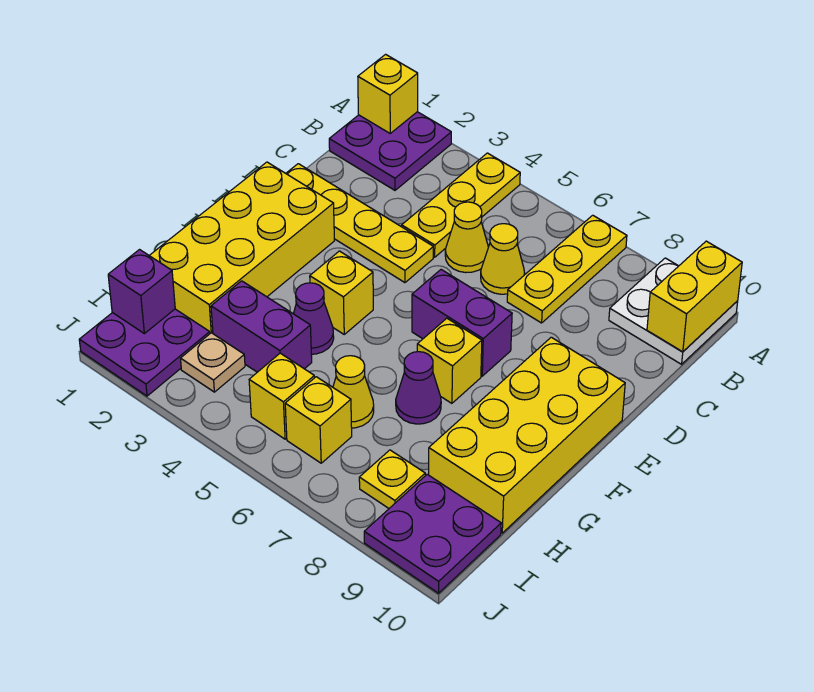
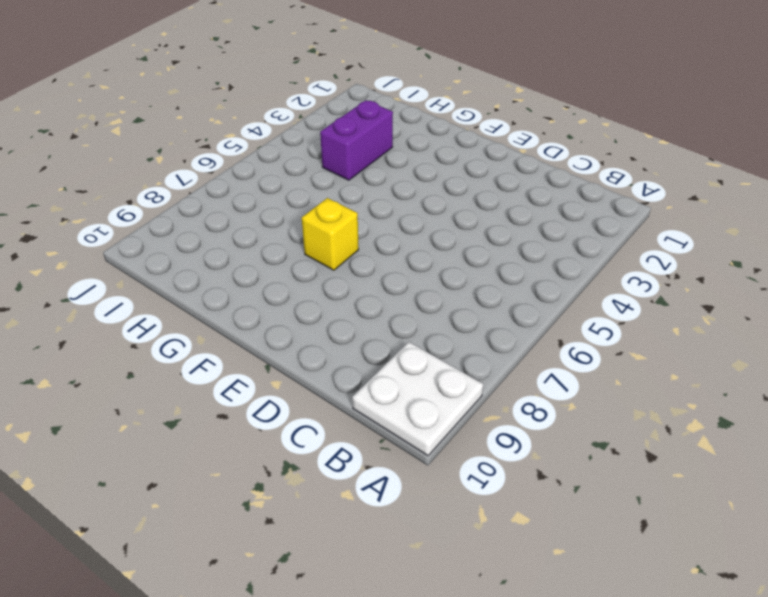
none -> purple plate A1:B2 level 1
none -> yellow plate A4:C4 level 1
none -> yellow plate A7:C7 level 1

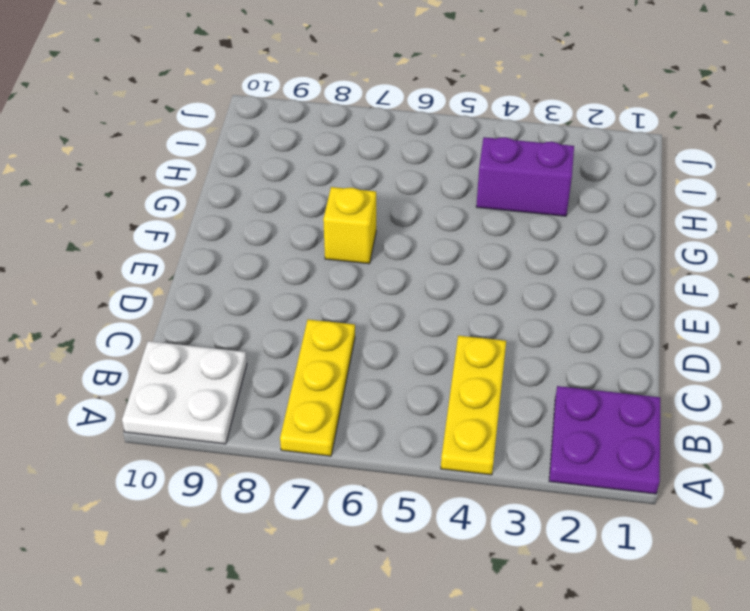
none -> yellow cone C5 level 1
none -> yellow cone C6 level 1
none -> yellow plate D1:D4 level 1

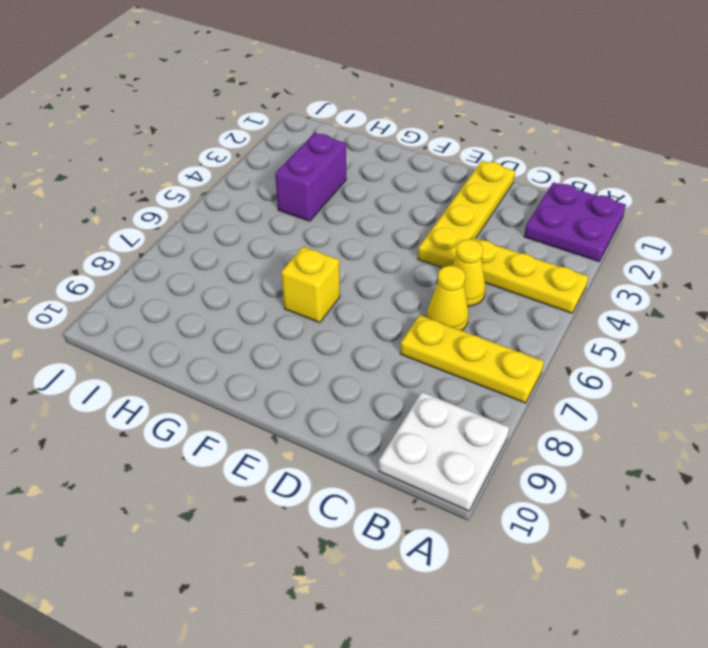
none -> yellow brick E1:H2 level 1
none -> purple brick E6:E7 level 1
none -> yellow brick E9:H10 level 1

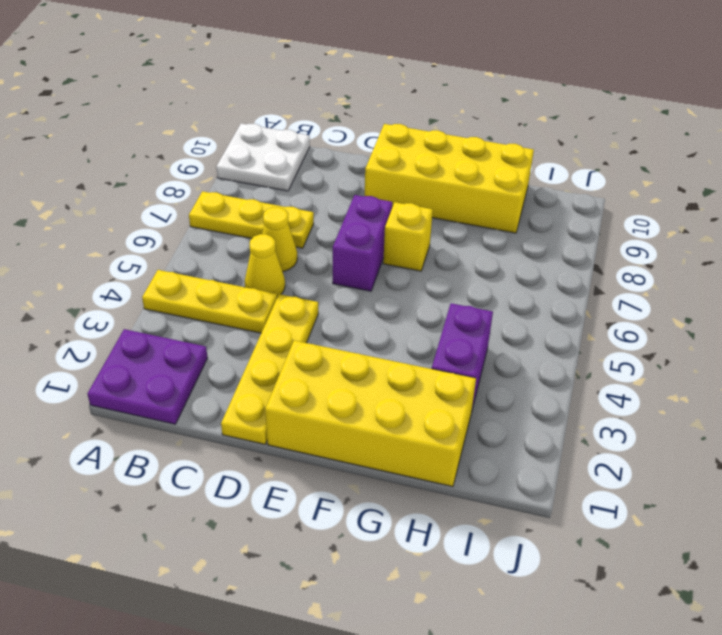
none -> yellow brick F4 level 1
none -> purple cone G4 level 1
none -> purple cone G7 level 1

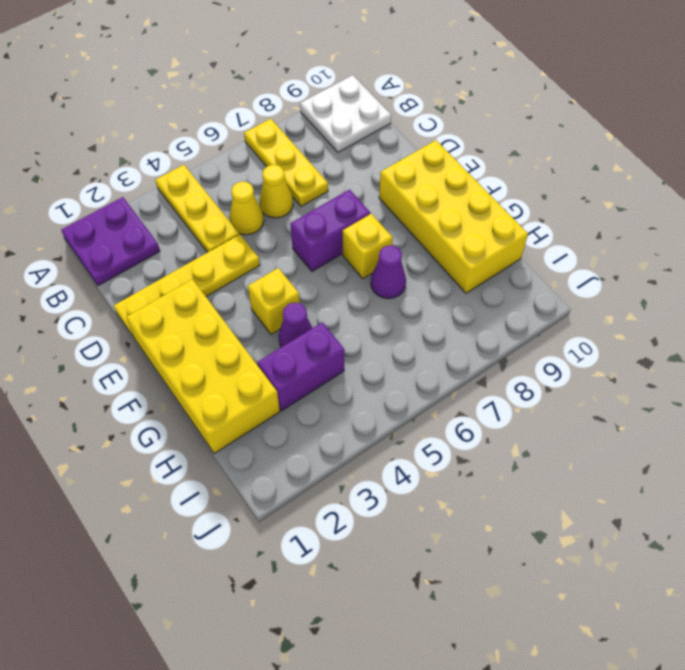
none -> yellow cone H6 level 1
none -> purple plate I1:J2 level 1
none -> tan plate I3 level 1

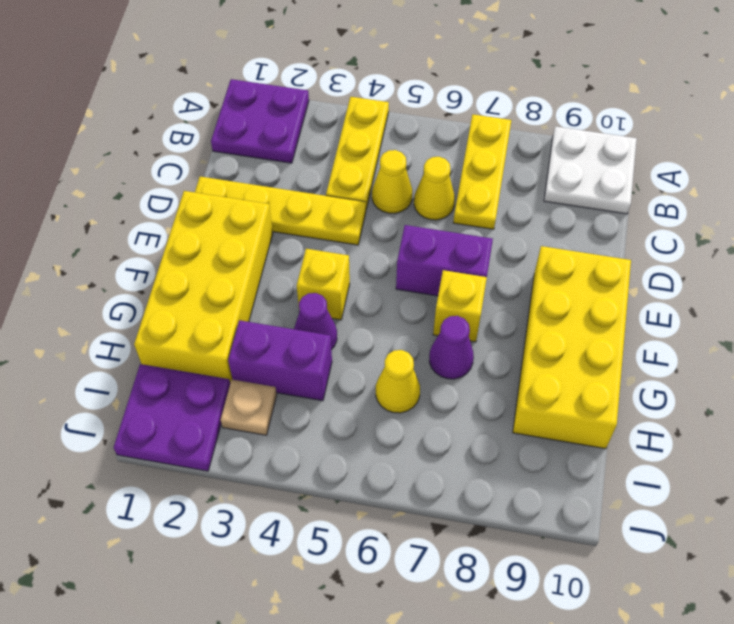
none -> yellow brick I5 level 1
none -> yellow brick I6 level 1
none -> yellow plate I8 level 1

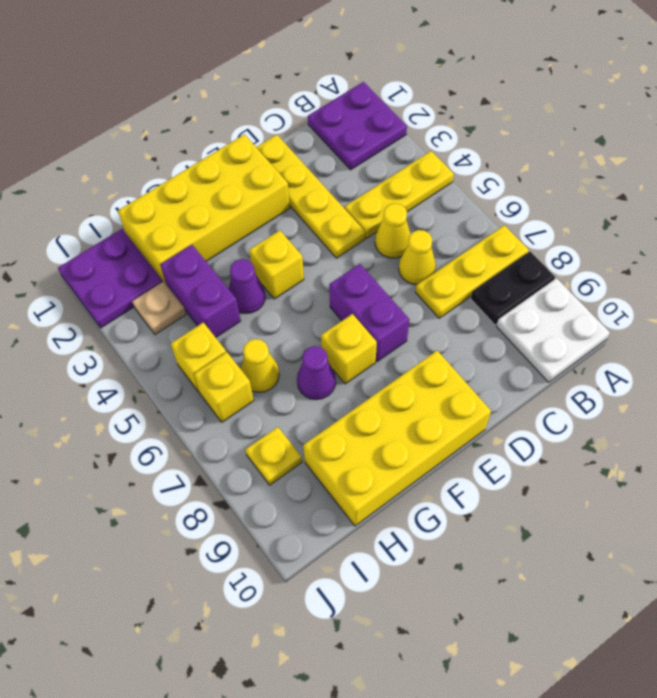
black plate A8:B8 level 1 -> none
none -> purple plate I9:J10 level 1
none -> yellow brick A1 level 2
none -> yellow brick A10:B10 level 2

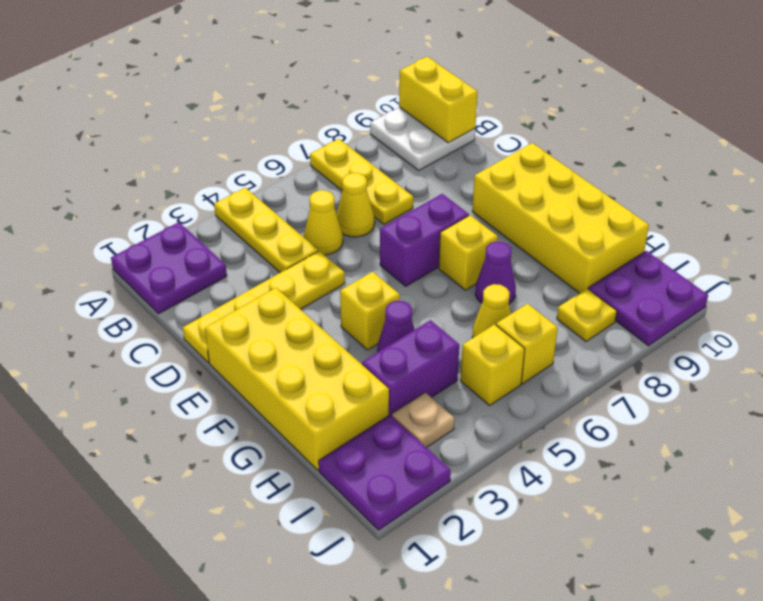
none -> yellow brick A1 level 2
none -> purple brick I1 level 2

